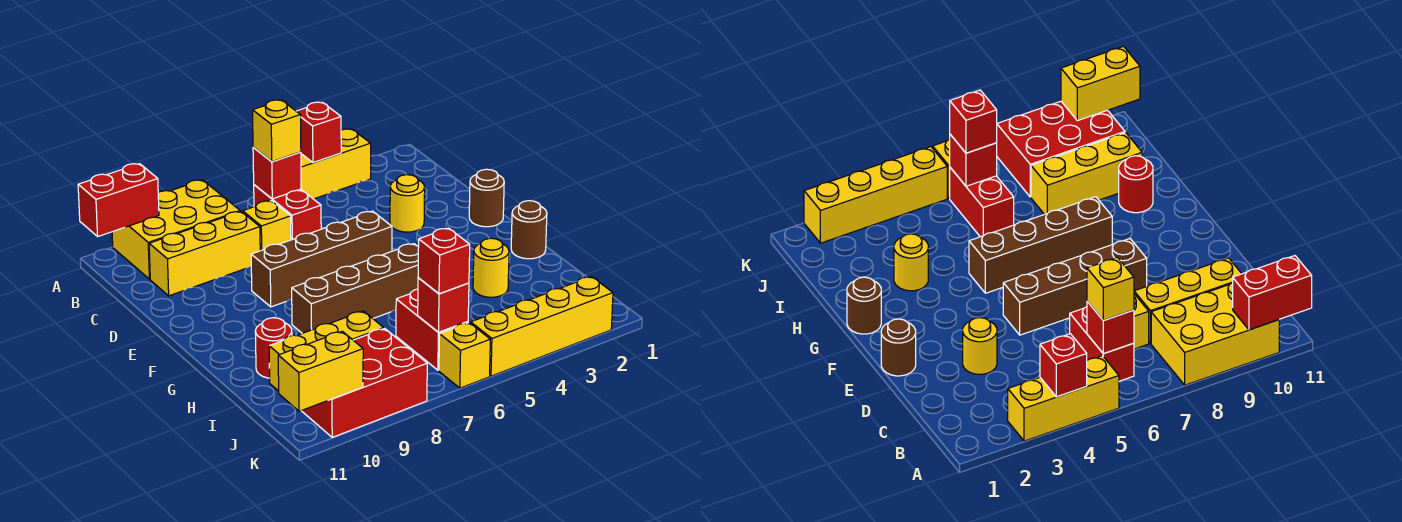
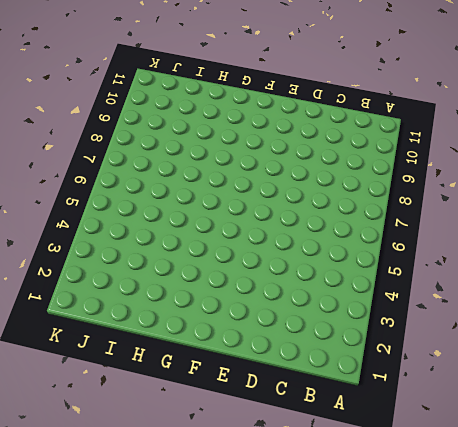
none -> yellow brick A3:A5 level 1
none -> yellow brick A8:B10 level 1
none -> red brick B6:C6 level 1

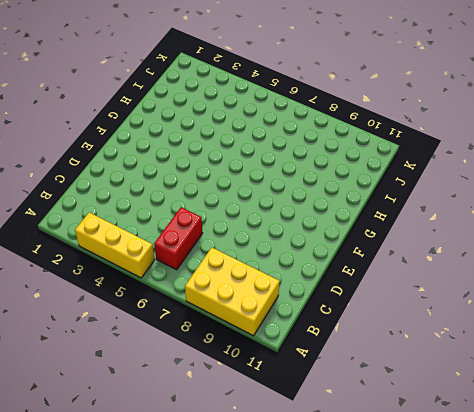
none -> yellow brick C7 level 1
none -> yellow brick C8:C10 level 1
none -> yellow round brick D3 level 1

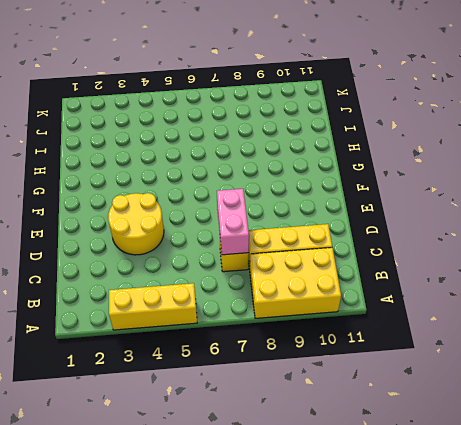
pink brick C7:D7 level 2 -> none
yellow round brick D3:E4 level 1 -> yellow round brick D3 level 1
none -> red brick B6:C6 level 1
none -> brown round brick E1 level 1
none -> brown brick E5:E8 level 1

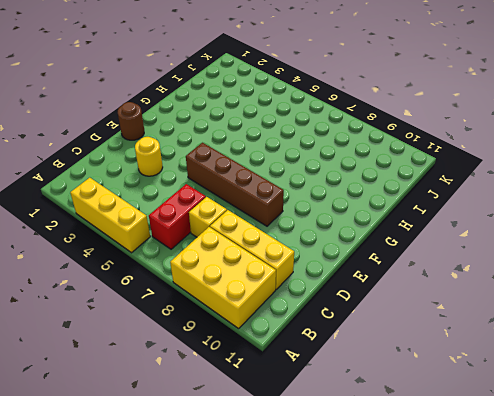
none -> brown round brick G1 level 1
none -> brown brick G5:G8 level 1
none -> yellow round brick H3 level 1

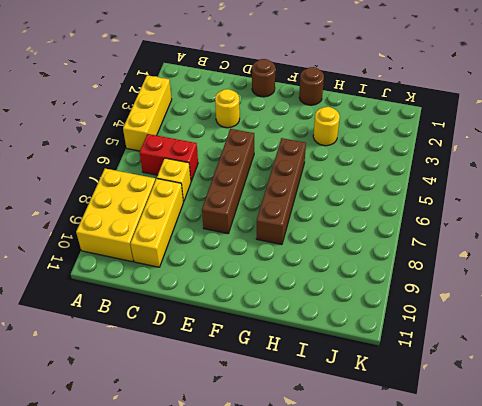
none -> red round brick H10 level 1
none -> red brick I6:J6 level 1
none -> yellow brick I8:I10 level 1

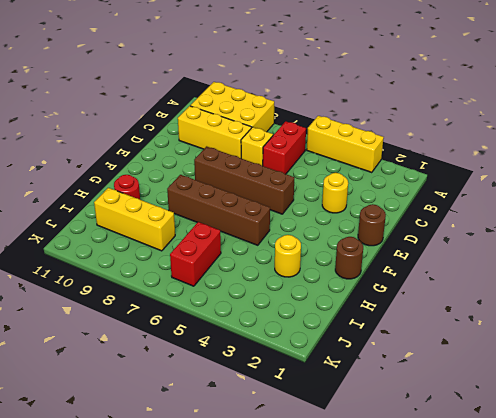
none -> red brick J8:K10 level 1
none -> yellow brick K2:K5 level 1
none -> yellow brick K6 level 1

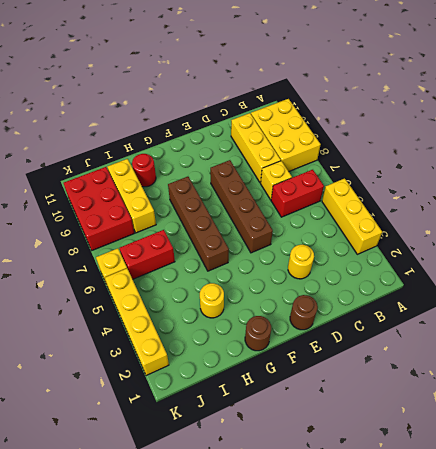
none -> red brick A4 level 2
none -> red brick A10:A11 level 2
none -> red brick B6 level 2

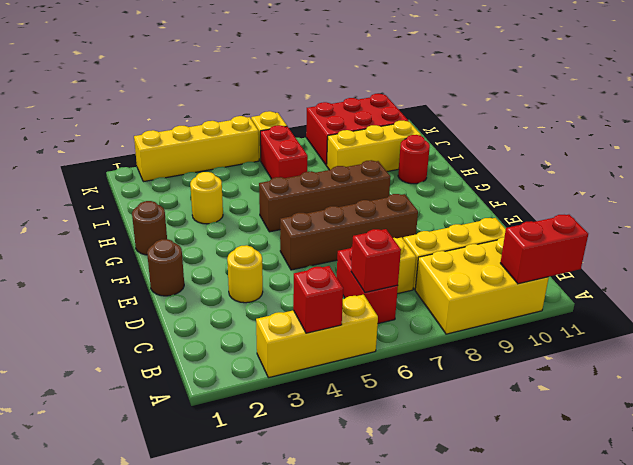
none -> red brick J6 level 2
none -> yellow brick K10:K11 level 2
none -> yellow brick B6 level 3

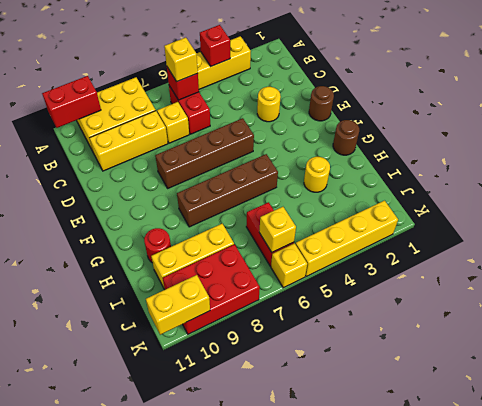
yellow brick J6 level 2 -> red brick J6 level 2
none -> red brick J6 level 3

